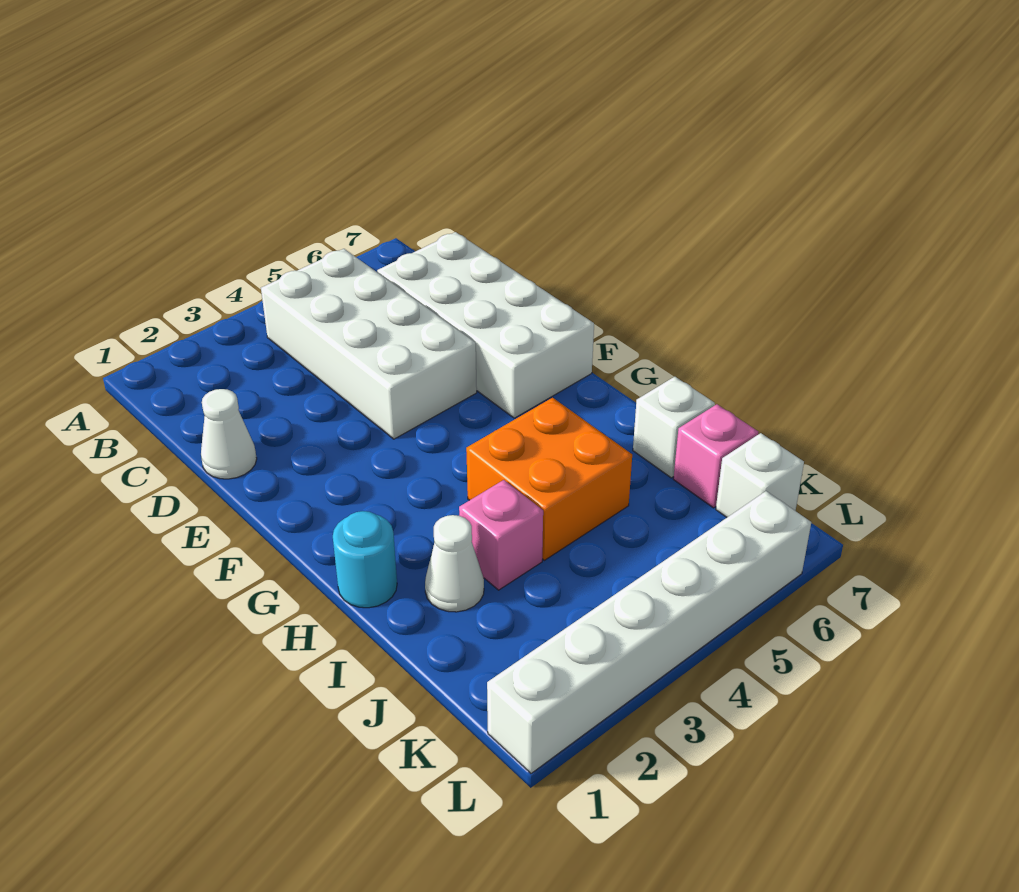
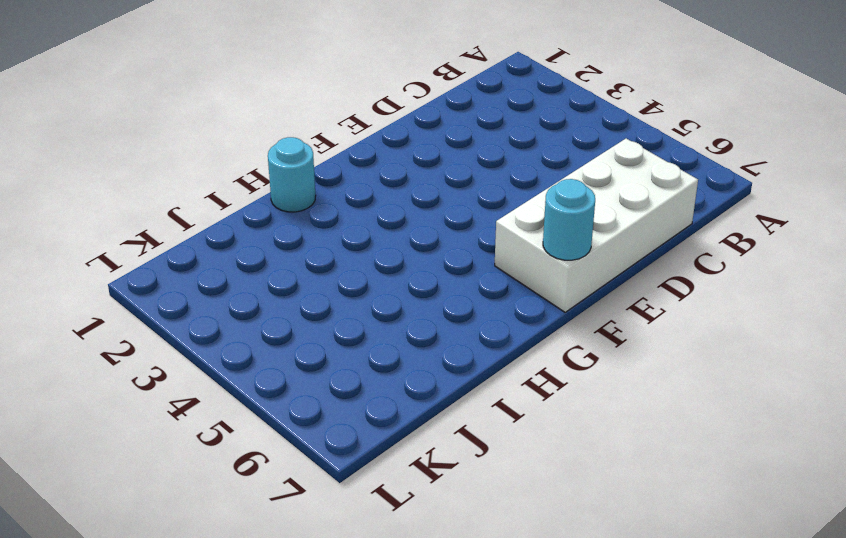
cyan round brick F7 level 2 -> none
none -> white brick B4:E5 level 1
none -> white cone D1 level 1

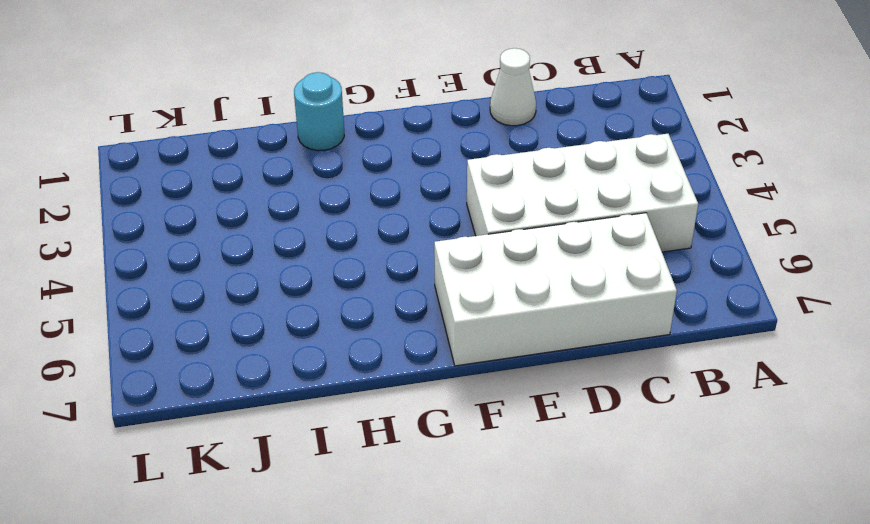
none -> orange brick H4:I5 level 1
none -> white cone I2 level 1

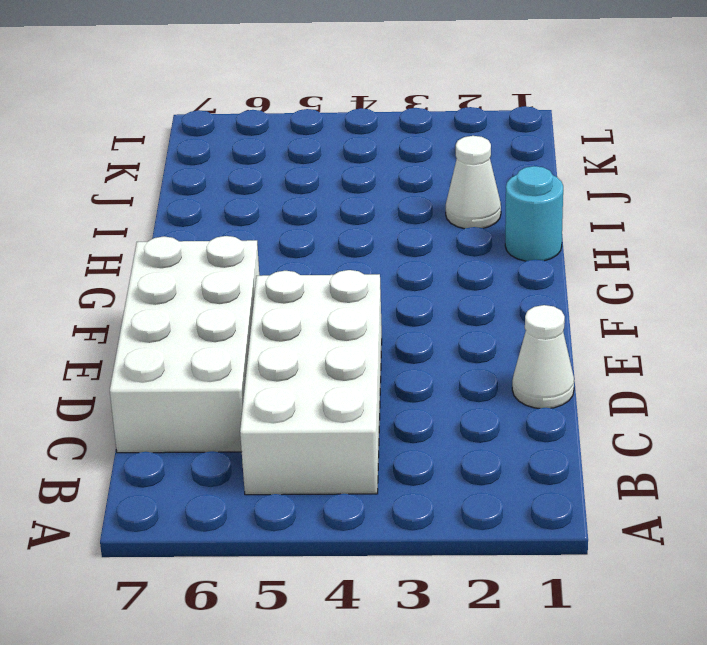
none -> orange brick H4:I5 level 1
none -> pink brick I3 level 1

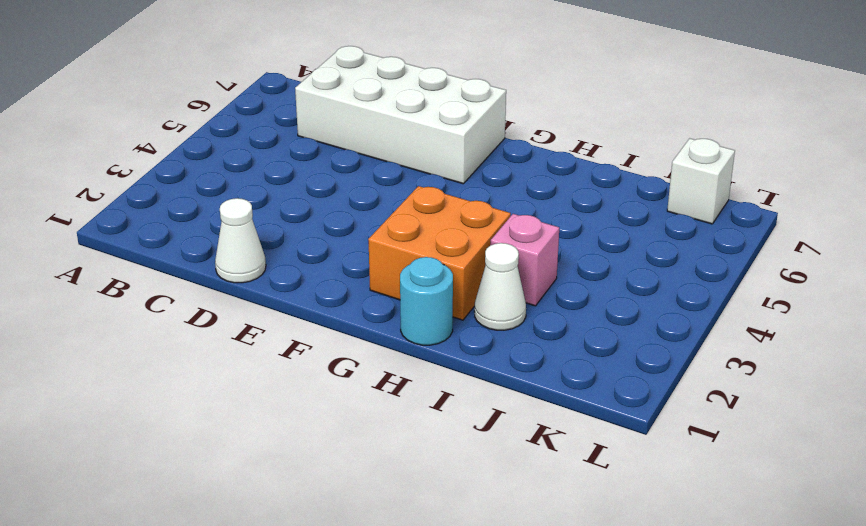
orange brick G2:H3 level 1 -> orange brick H4:I5 level 1
none -> white brick B4:E5 level 1
none -> white brick I7 level 1

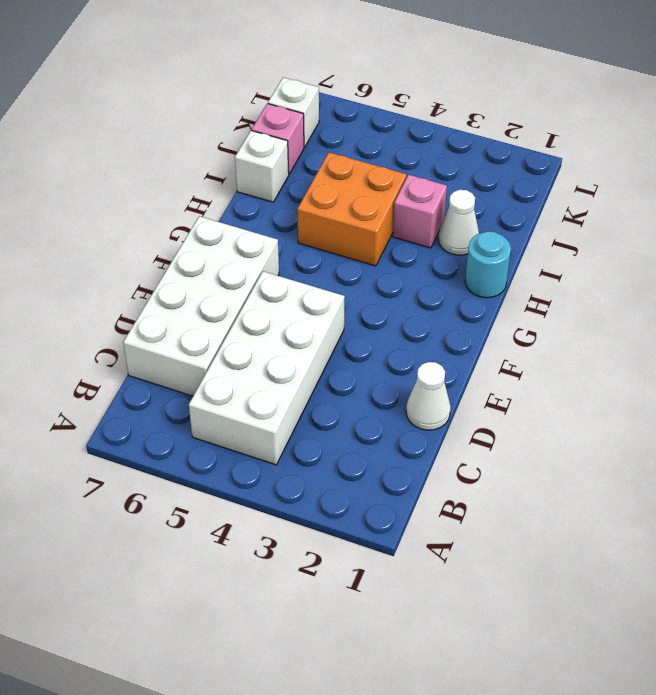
none -> white brick L1:L6 level 1

